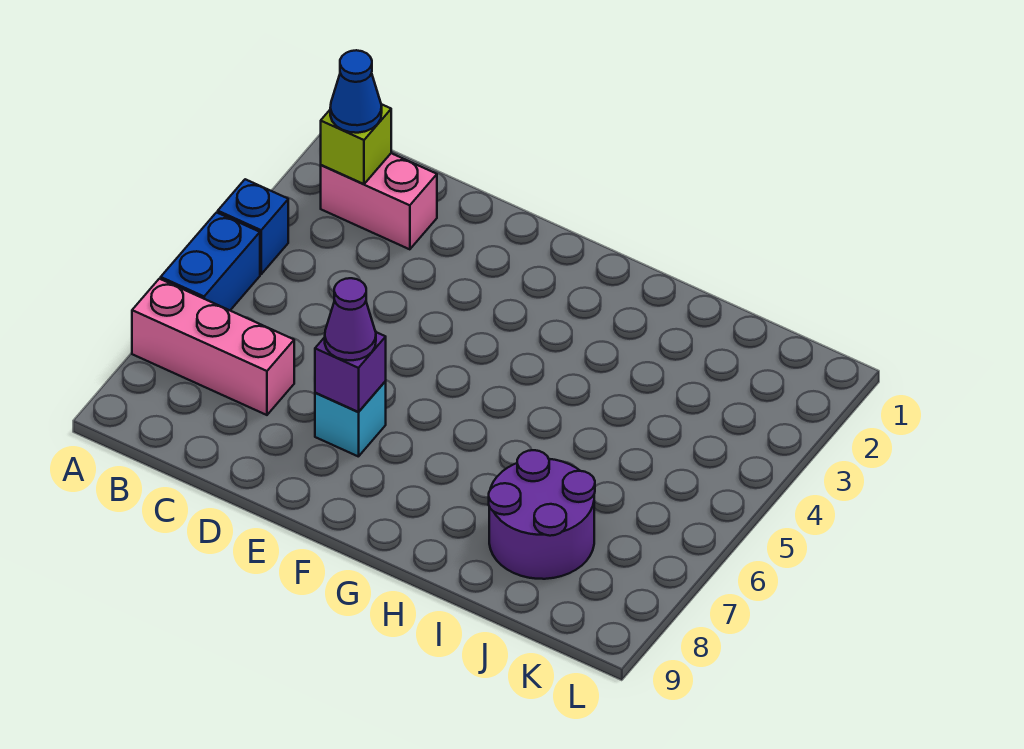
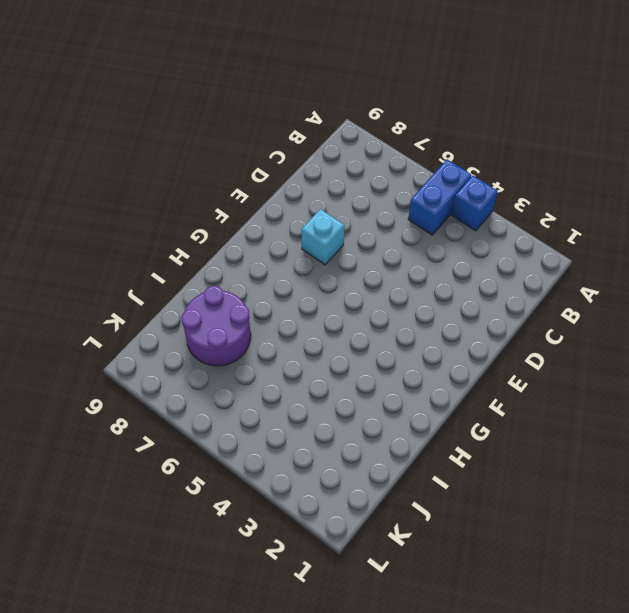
blue brick A5:B5 level 1 -> blue brick A5:A6 level 1
none -> pink brick A7:C7 level 1
none -> pink brick B2:C2 level 1

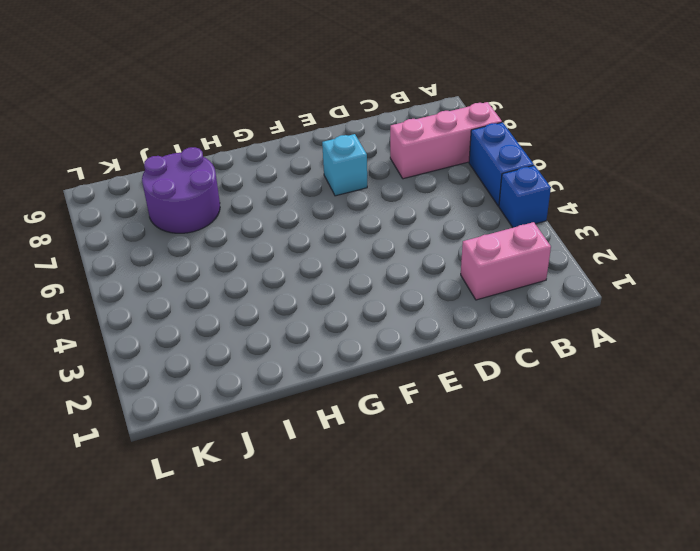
none -> lime brick B2 level 2
none -> purple brick E7 level 2

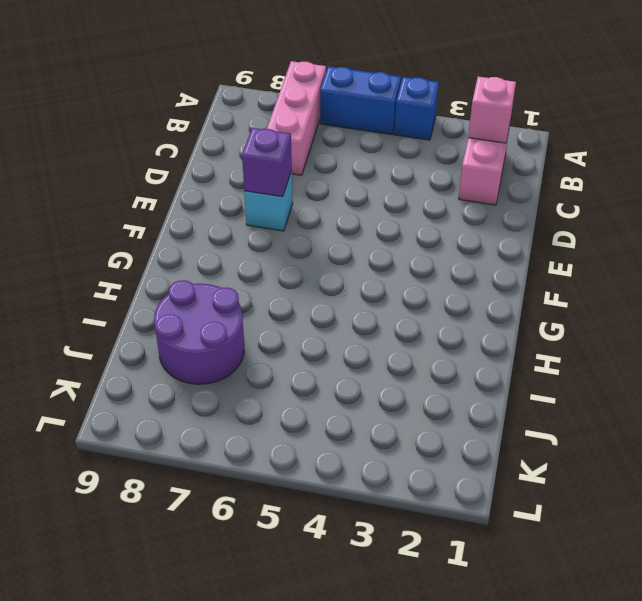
pink brick B2 level 2 -> lime brick B2 level 2
none -> blue cone B2 level 3
none -> purple cone E7 level 3

